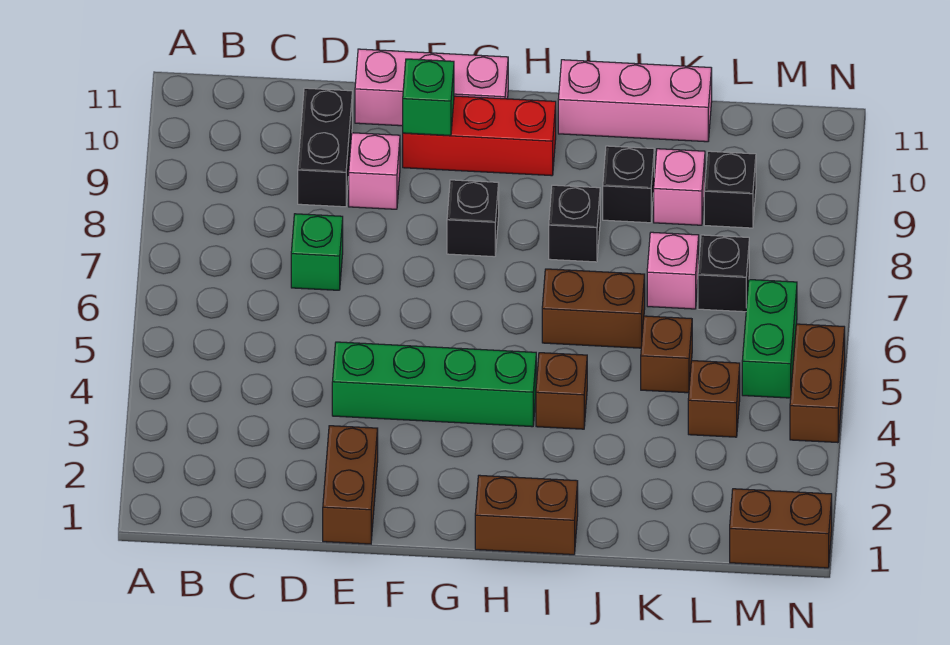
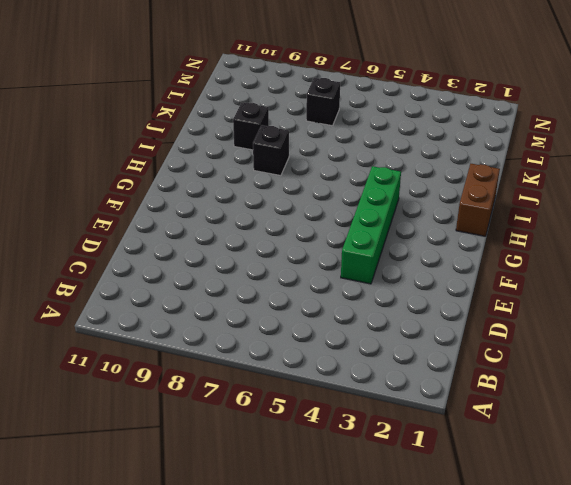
none -> green brick D7 level 1
none -> black brick D9:D10 level 1
none -> brown brick E1:E2 level 1

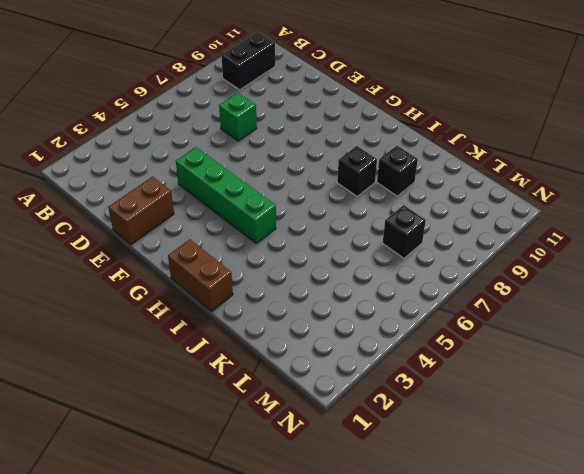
black brick B9:B10 level 1 -> black brick D9:D10 level 1
none -> pink brick E9 level 1
none -> pink brick E11:G11 level 1
none -> red brick F10:H10 level 1

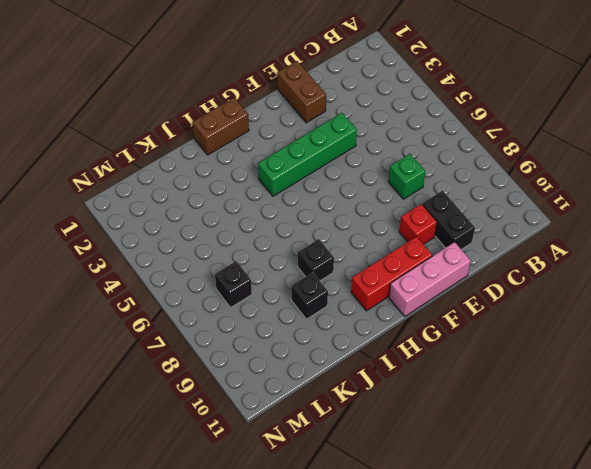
red brick E9 level 1 -> pink brick E9 level 1
none -> black brick G8 level 1
none -> brown brick I4 level 1
none -> brown brick I6:J6 level 1

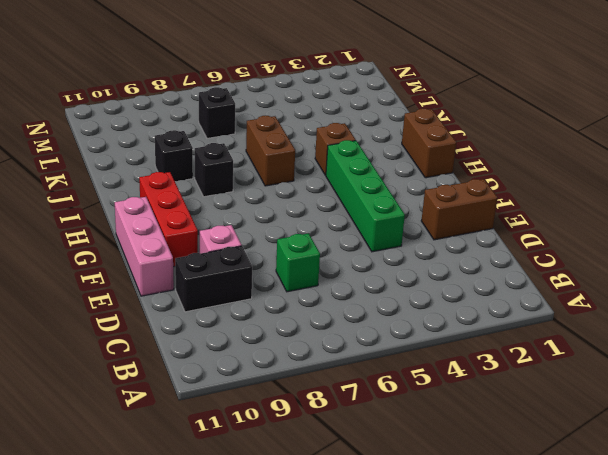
none -> black brick G8 level 1
none -> pink brick I11:K11 level 1
none -> brown brick K5 level 1

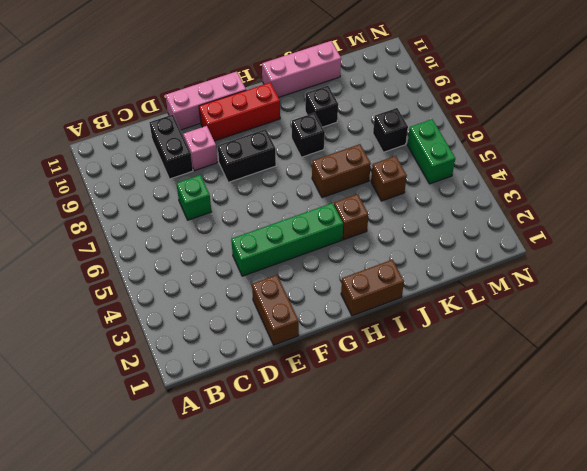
black brick F8:G8 level 1 -> black brick G8 level 1
none -> pink brick K7 level 1
none -> pink brick K9 level 1
none -> brown brick L4 level 1

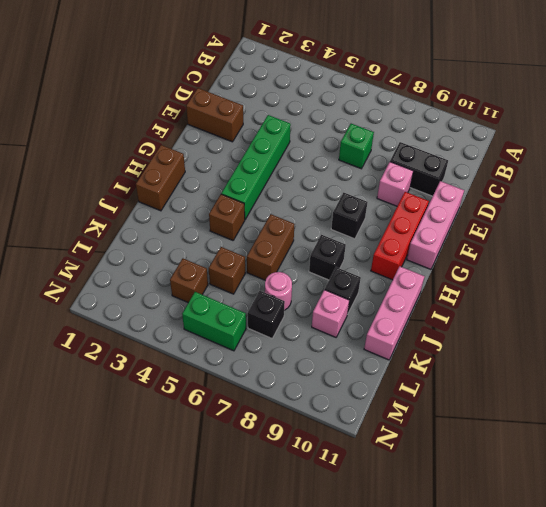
pink round brick K7 level 1 -> pink brick K7 level 1
none -> black brick L9 level 1
none -> brown brick M1:N1 level 1
none -> brown brick N4:N5 level 1

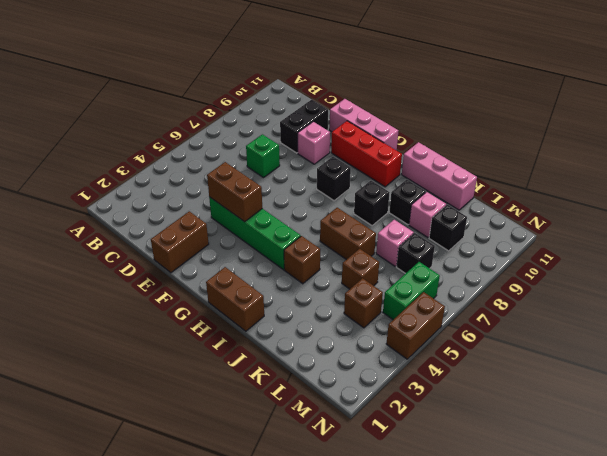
brown brick E4:F4 level 2 -> brown brick M1:N1 level 1
none -> green brick F10 level 2

